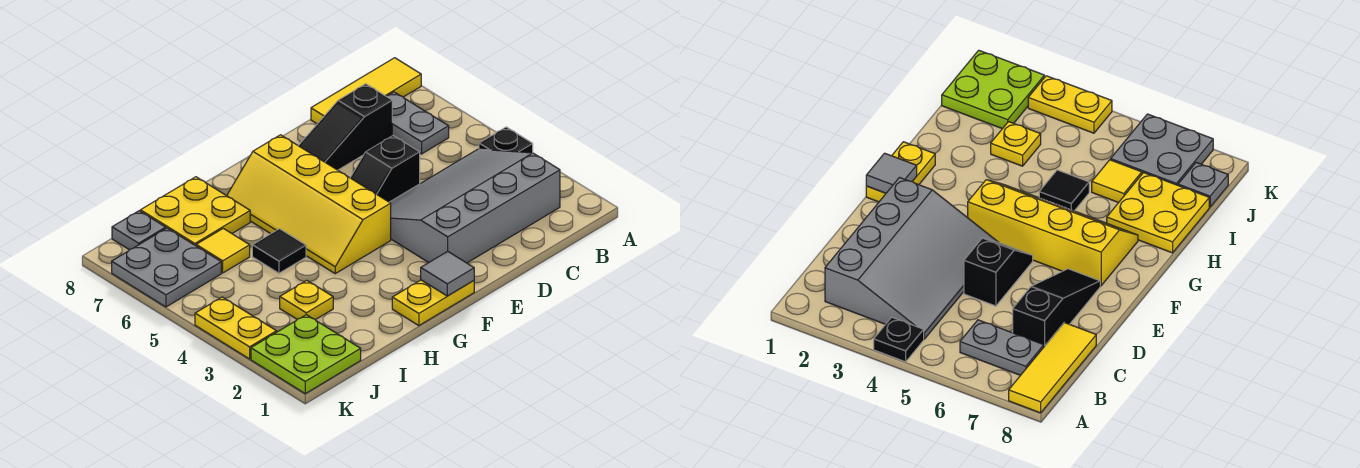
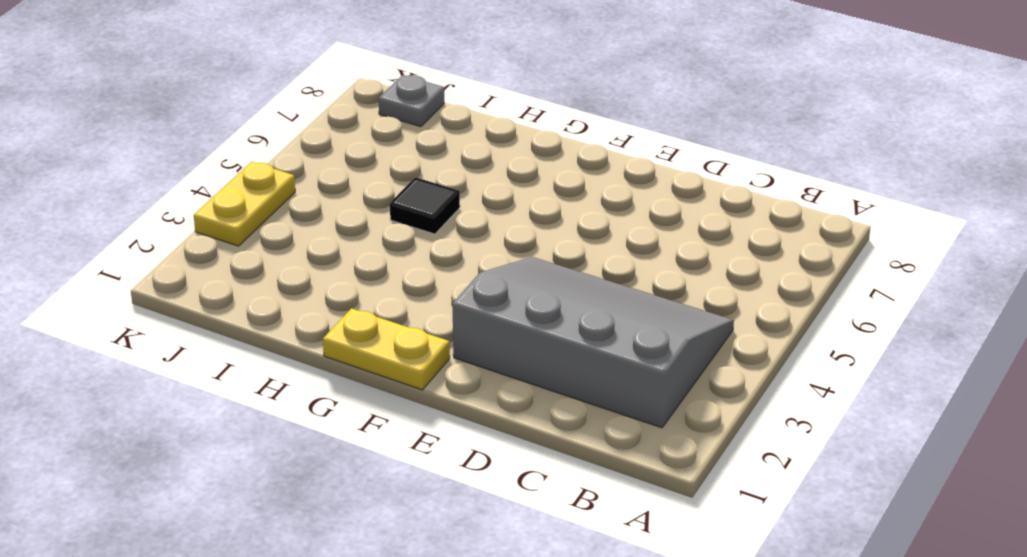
none -> black plate A4 level 1
none -> yellow tile A8:C8 level 1
none -> grey plate B6:B7 level 1

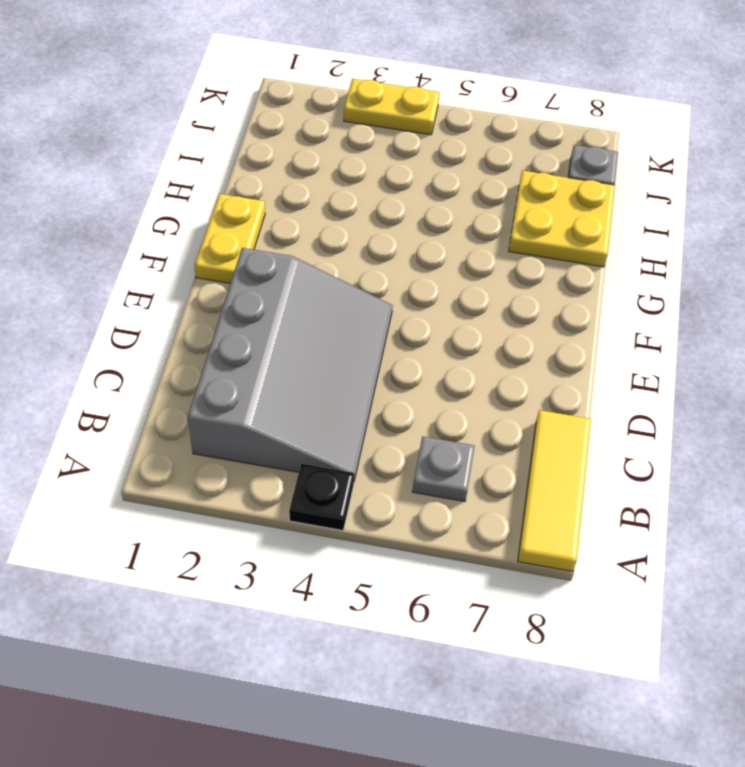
grey plate B6 level 1 -> grey plate B6:B7 level 1
none -> black slope C7:E7 level 1 top C
none -> black slope D5:E5 level 1 top D
none -> yellow slope F4:G7 level 1 top F

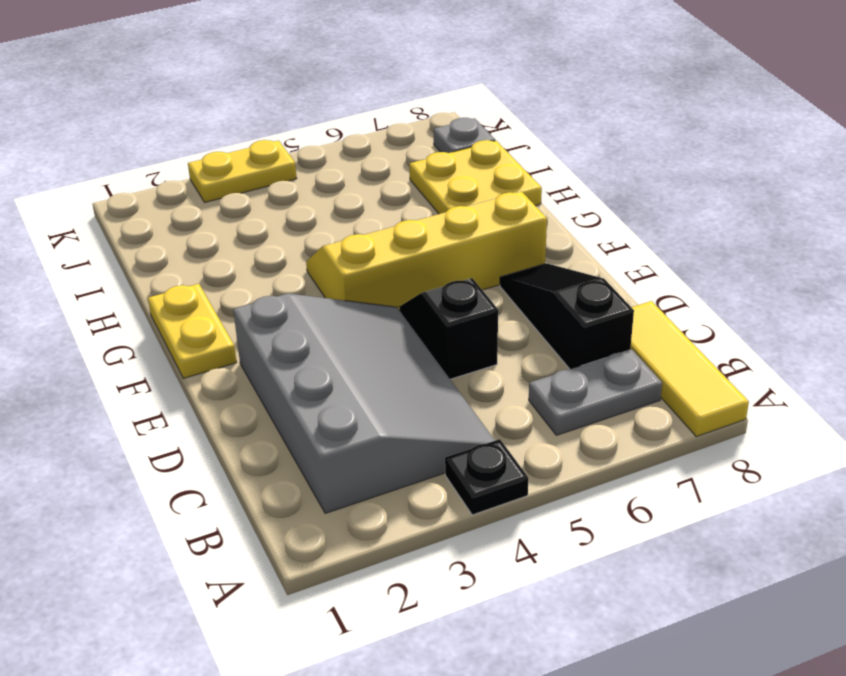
none -> black tile H5 level 1
none -> yellow plate I3 level 1
none -> yellow tile I6 level 1

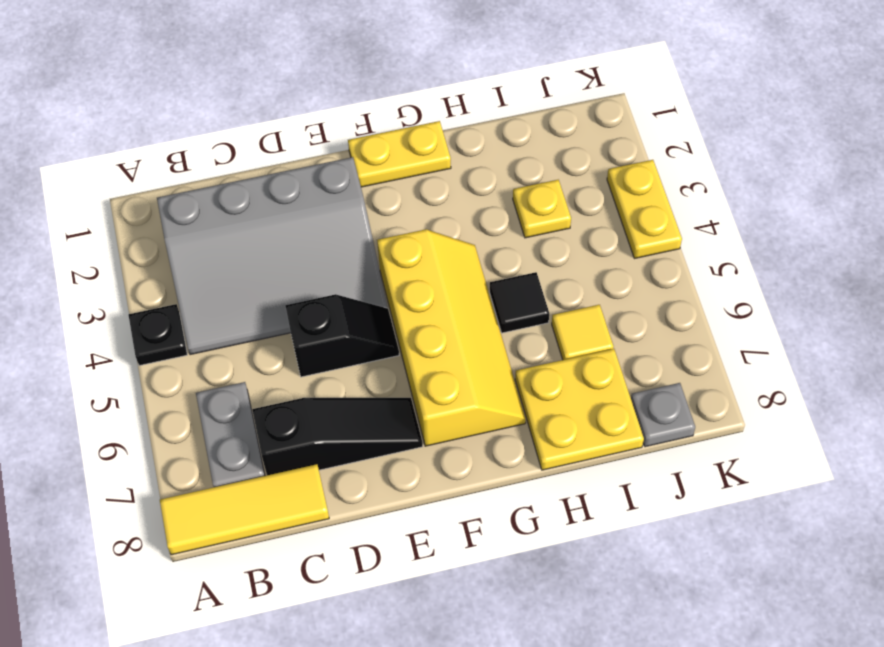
none -> lime plate J1:K2 level 1
none -> grey plate J6:K7 level 1
none -> grey tile F1 level 2

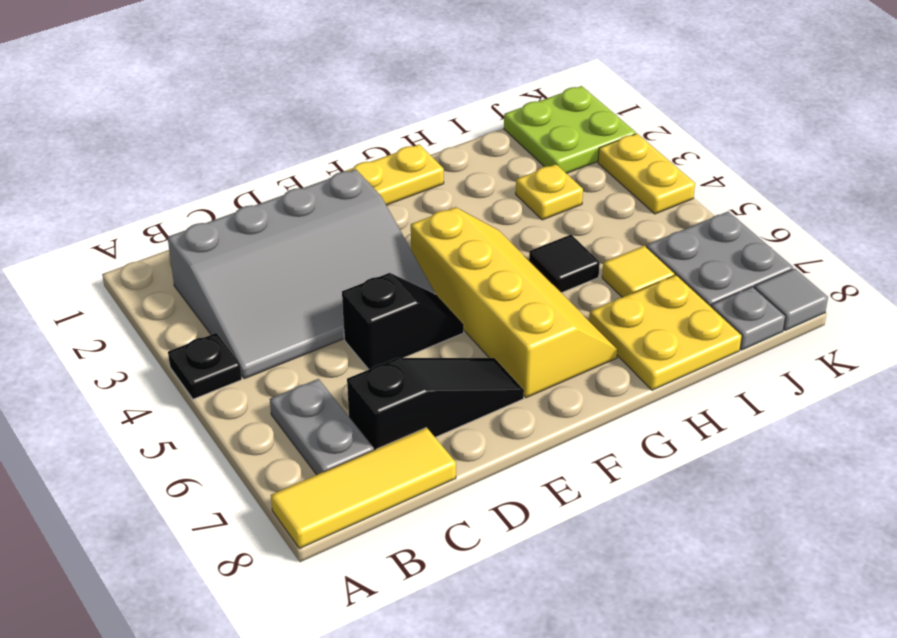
grey tile K8 level 1 -> grey tile F1 level 2

